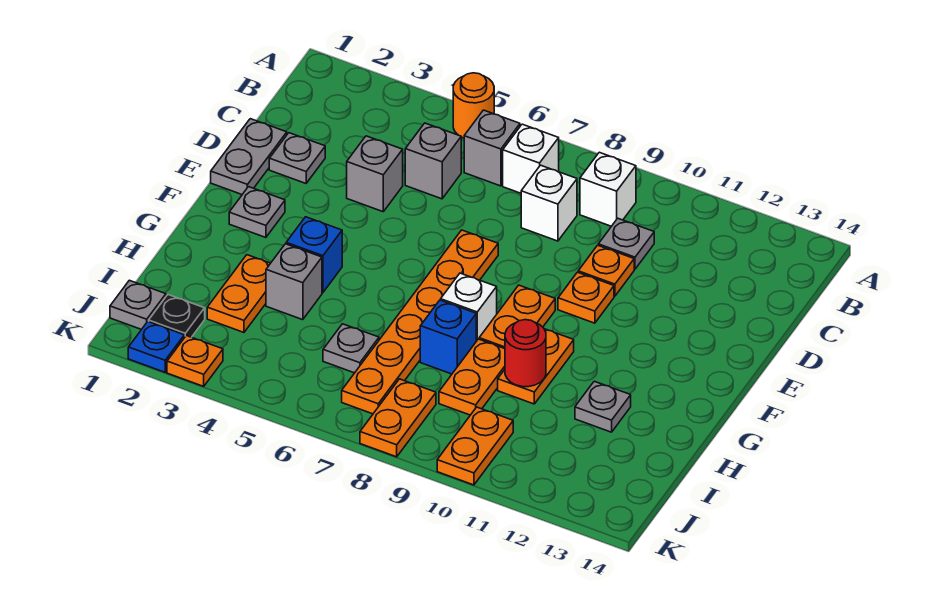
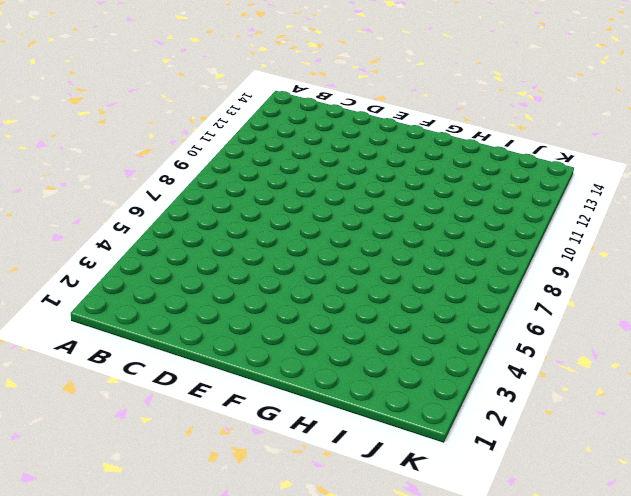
none -> orange round brick A5 level 1
none -> grey brick B6 level 1
none -> white brick B7 level 1
none -> white brick B9 level 1

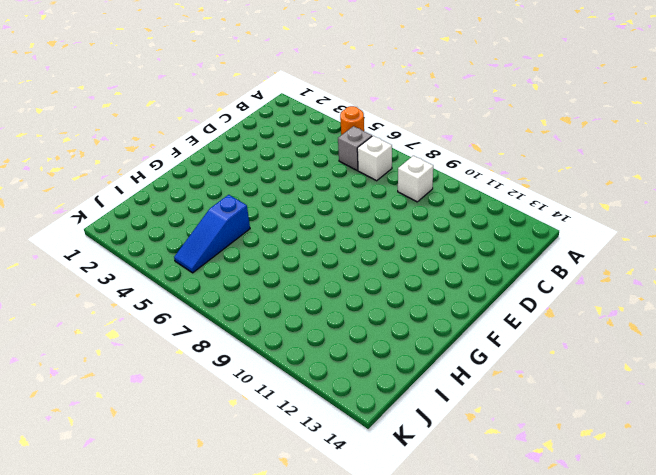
blue slope H5:J5 level 1 top H -> none
none -> grey brick C5 level 1
none -> white brick C8 level 1
none -> grey plate C10 level 1
none -> grey plate D1:E1 level 1

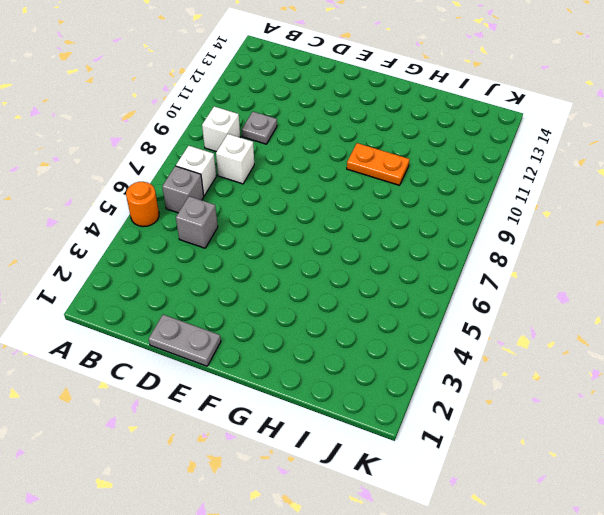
none -> grey plate D2 level 1
none -> grey brick D4 level 1
none -> orange plate D10 level 1
none -> orange plate E7:J7 level 1

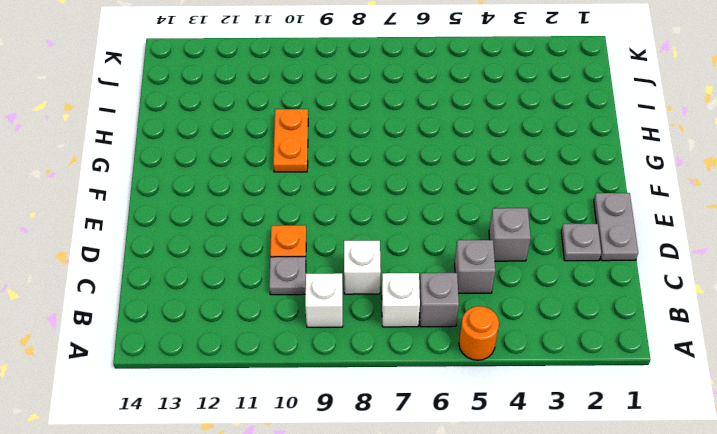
none -> orange plate E7:J7 level 1
none -> orange plate E10 level 1
none -> grey plate F2 level 1
none -> orange plate F9:G9 level 1

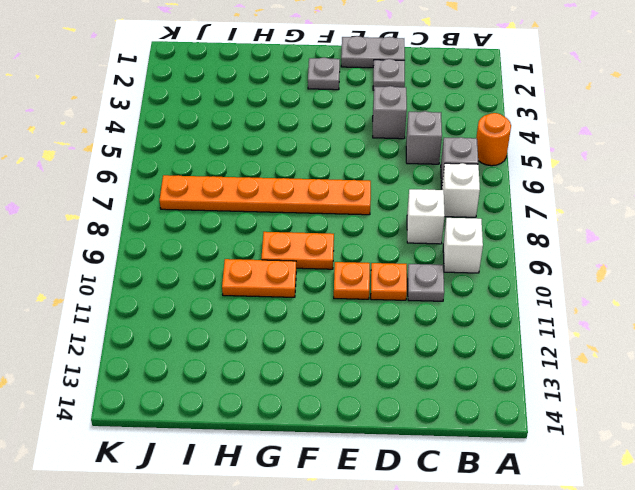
none -> blue brick G4 level 1
none -> white brick G8 level 1
none -> orange plate H3:I3 level 1
none -> grey brick H4 level 1

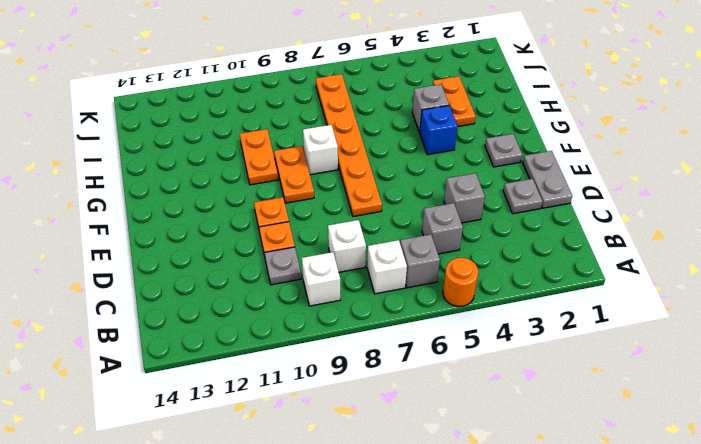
none -> blue brick H8 level 1
none -> orange plate H9:I9 level 1
none -> grey plate H12 level 1
none -> grey plate I6 level 1

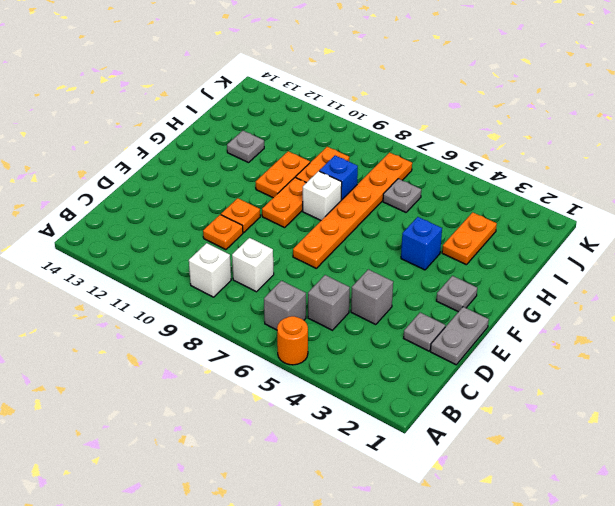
none -> white brick B7 level 1
none -> grey plate C10 level 1
none -> grey brick H4 level 1
none -> grey plate J1 level 1

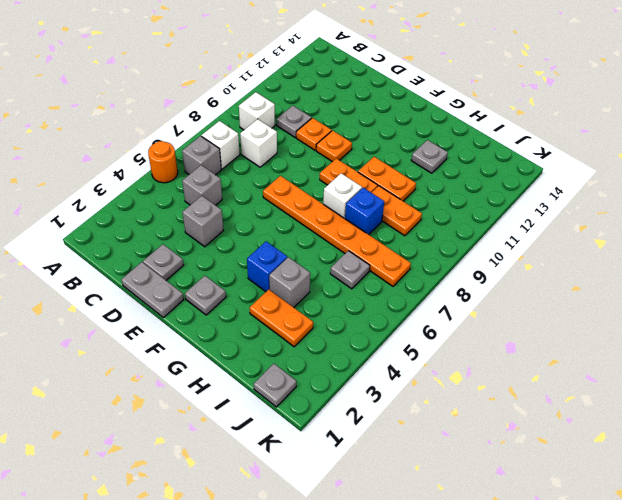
none -> black plate J2 level 1
none -> orange plate J8:K8 level 1
none -> orange plate J10:K10 level 1
none -> blue plate K2 level 1

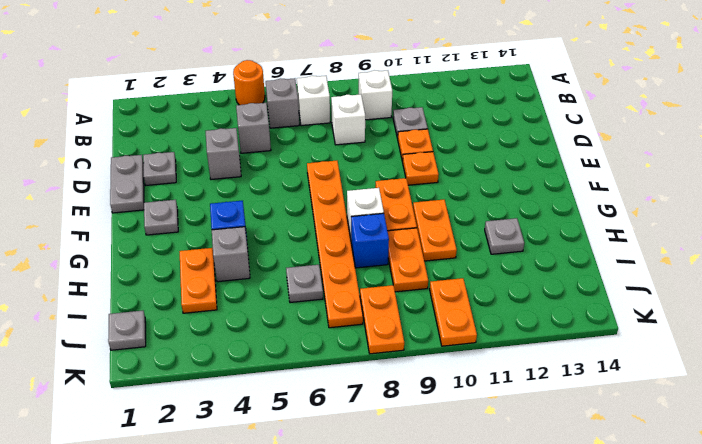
none -> black plate J2 level 1
none -> blue plate K2 level 1
none -> orange plate K3 level 1
none -> red round brick H10 level 2

